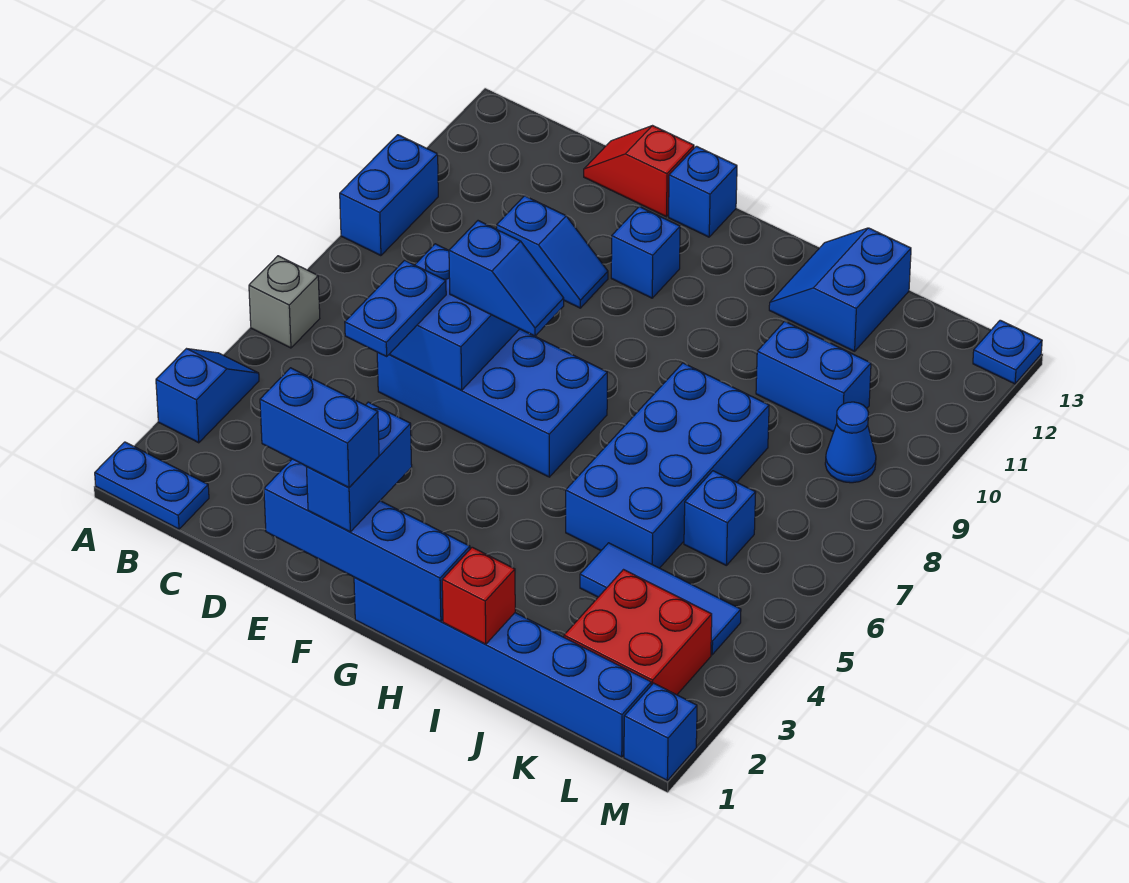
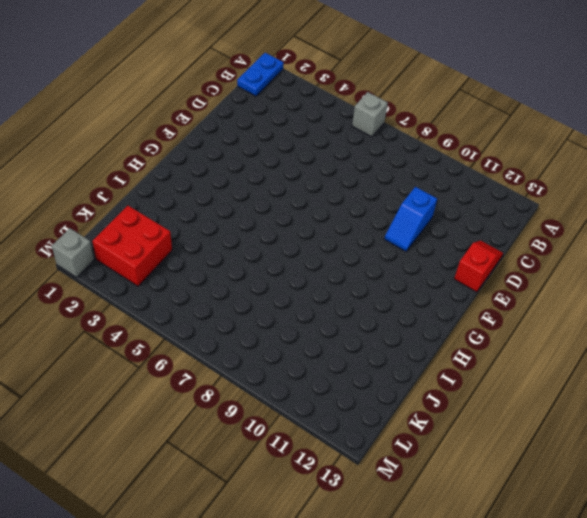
grey brick M1 level 1 -> blue brick M1 level 1
none -> blue slope A3:A4 level 1 top 3
none -> blue brick A9:A10 level 1
none -> blue brick D6:G7 level 1

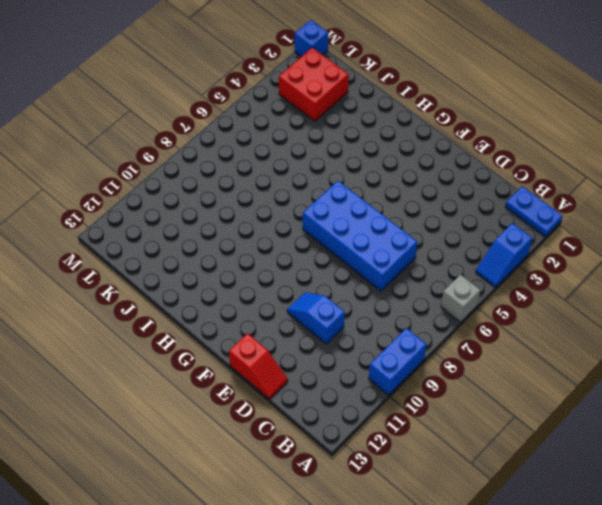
none -> blue brick F11 level 1
none -> blue brick F13 level 1
none -> blue brick G1:L1 level 1

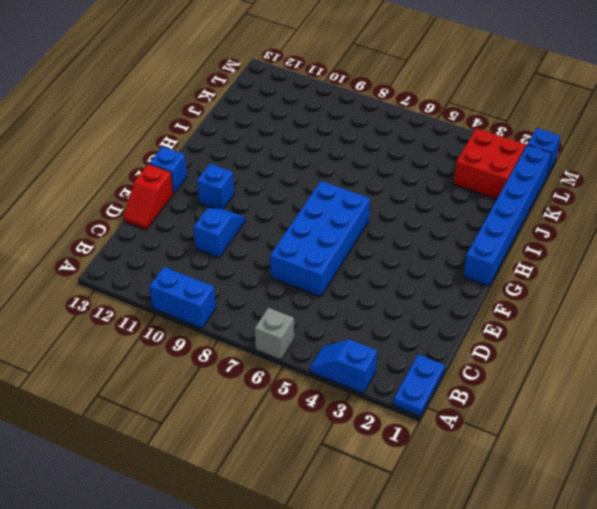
none -> blue brick I5:J8 level 1
none -> blue slope I12:J13 level 1 top J
none -> blue tile J4:L4 level 1

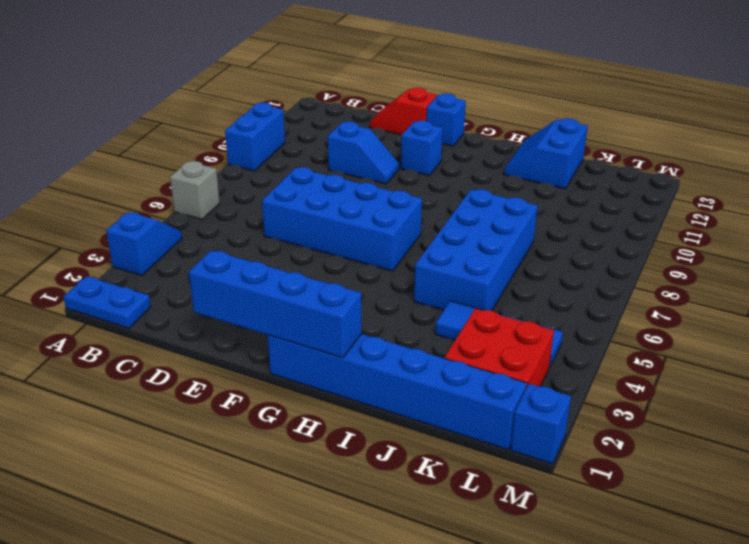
none -> blue brick J10:K10 level 1
none -> blue brick K6 level 1
none -> blue cone L9 level 1

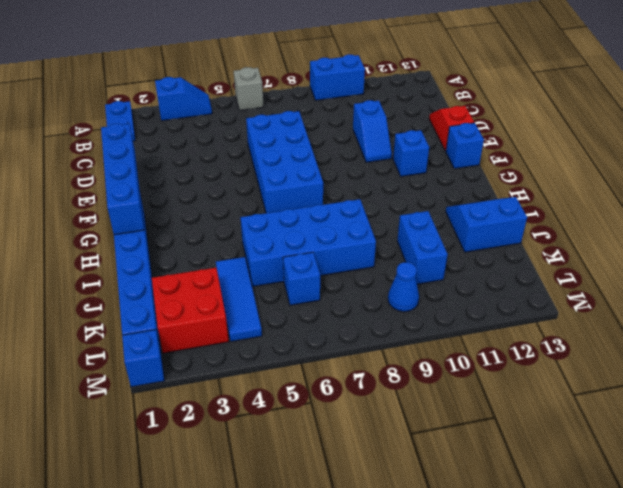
none -> blue plate M13 level 1
none -> blue brick D6:E7 level 2
none -> red brick I1 level 2

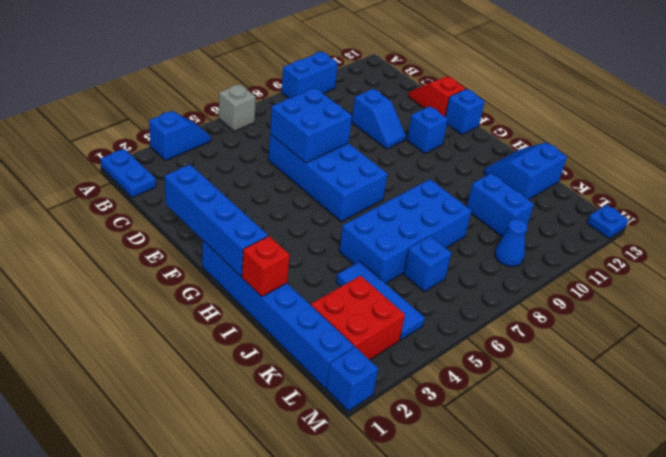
none -> blue plate D5:D6 level 3
none -> blue slope E7:F7 level 3 top E
none -> blue brick F1:F2 level 3

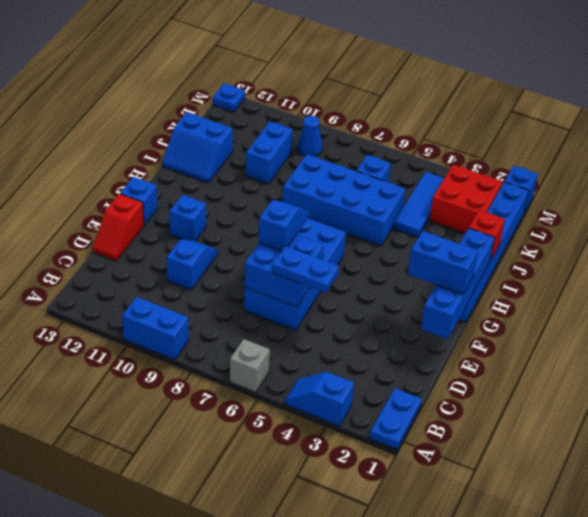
none -> blue brick E1:F1 level 4

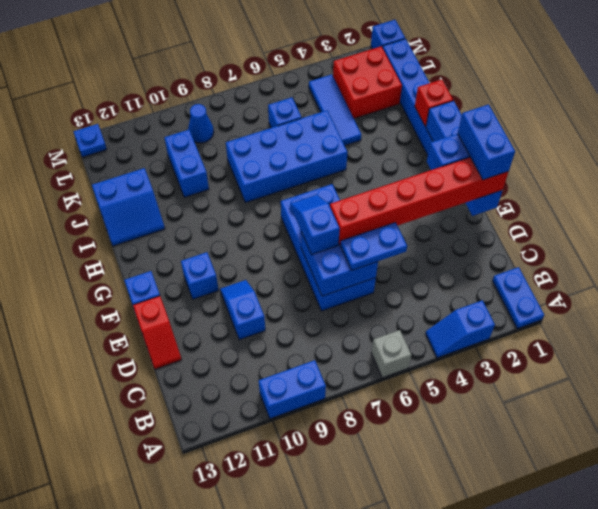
red brick E1:E6 level 3 -> none

